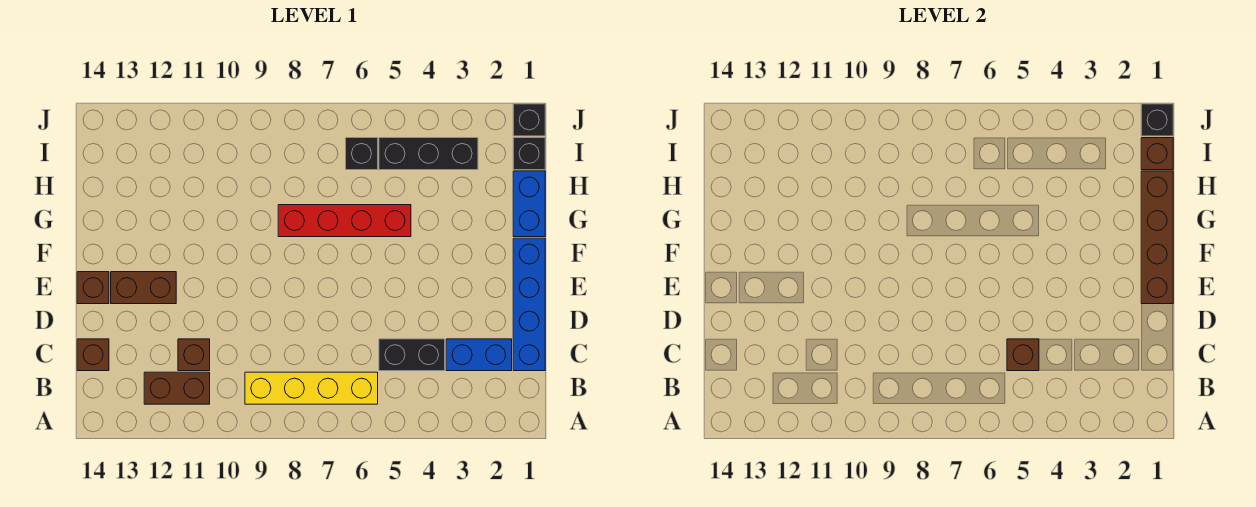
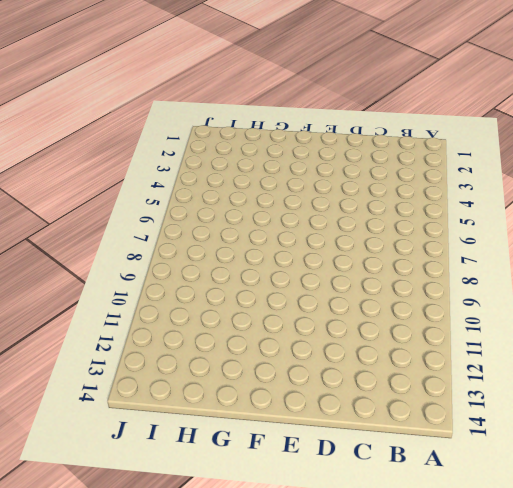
none -> yellow brick B6:B9 level 1
none -> brown brick B11:B12 level 1
none -> blue brick C1:F1 level 1

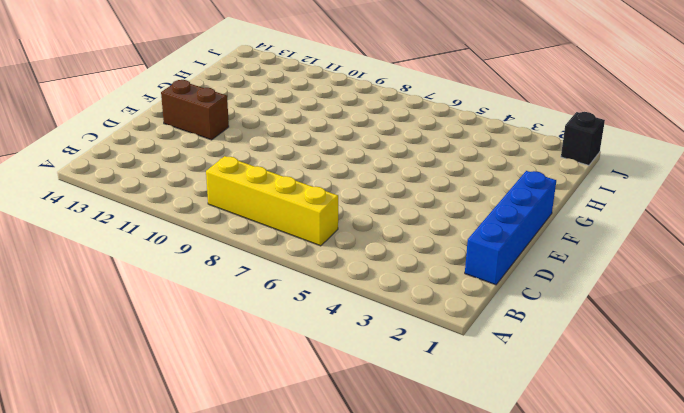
none -> brown brick B11:B12 level 1
none -> blue brick C2:C3 level 1
none -> black brick C4:C5 level 1

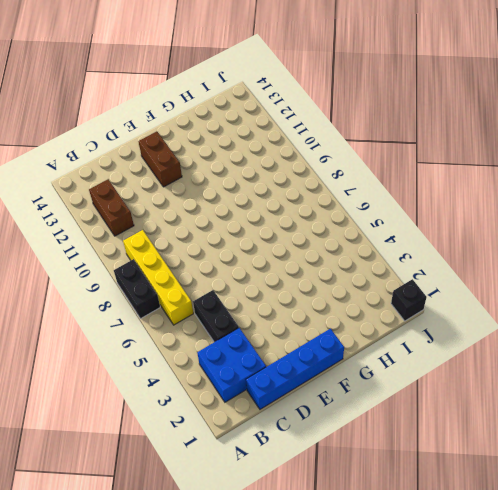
black brick A7:A8 level 1 -> none
blue brick B2:C3 level 1 -> blue brick C2:C3 level 1
none -> brown brick C11 level 1
none -> brown brick C14 level 1
none -> brown brick E14 level 1

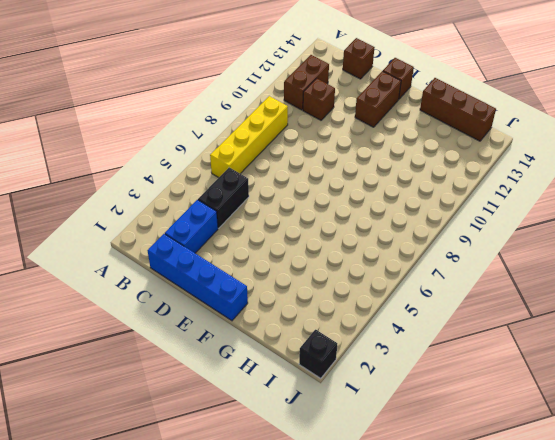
brown brick G14:I14 level 1 -> none
none -> blue brick G1:H1 level 1
none -> red brick G5:G8 level 1
none -> black brick I1 level 1

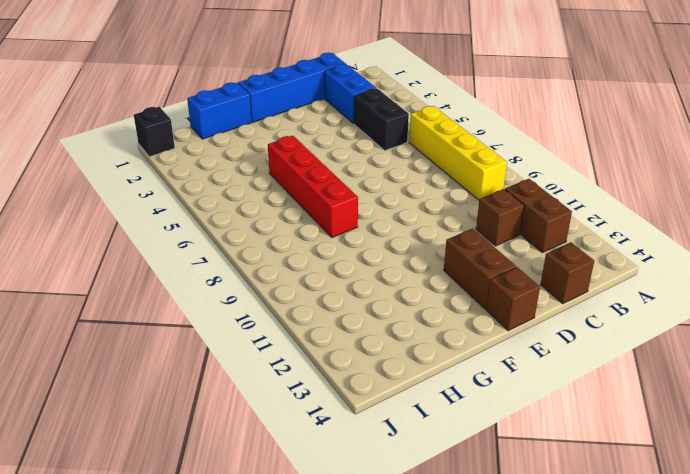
none -> black brick I1 level 1
none -> black brick I3:I5 level 1
none -> black brick I6 level 1

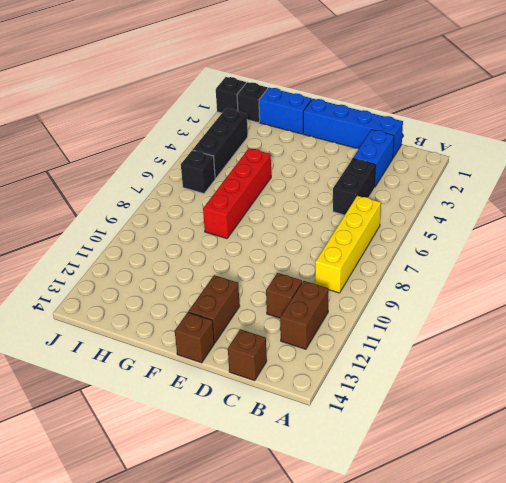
none -> brown brick C5 level 2
none -> brown brick E1:H1 level 2
none -> brown brick I1 level 2

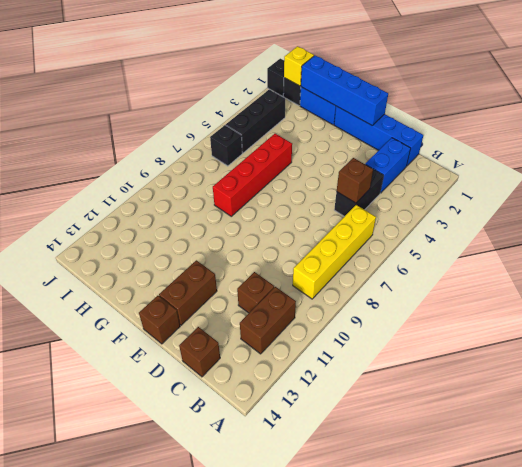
blue brick E1:H1 level 2 -> brown brick E1:H1 level 2
yellow brick I1 level 2 -> brown brick I1 level 2
none -> black brick J1 level 2

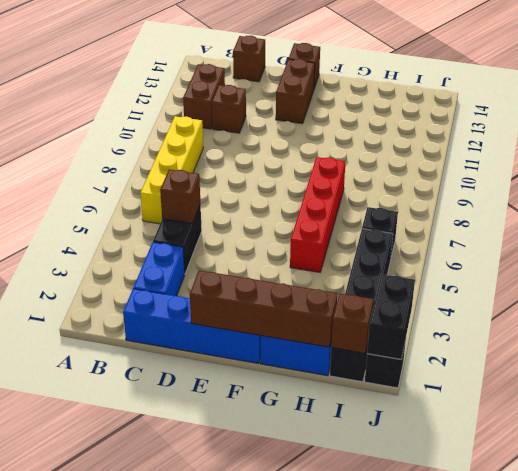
black brick J1:J2 level 2 -> black brick J1 level 2

